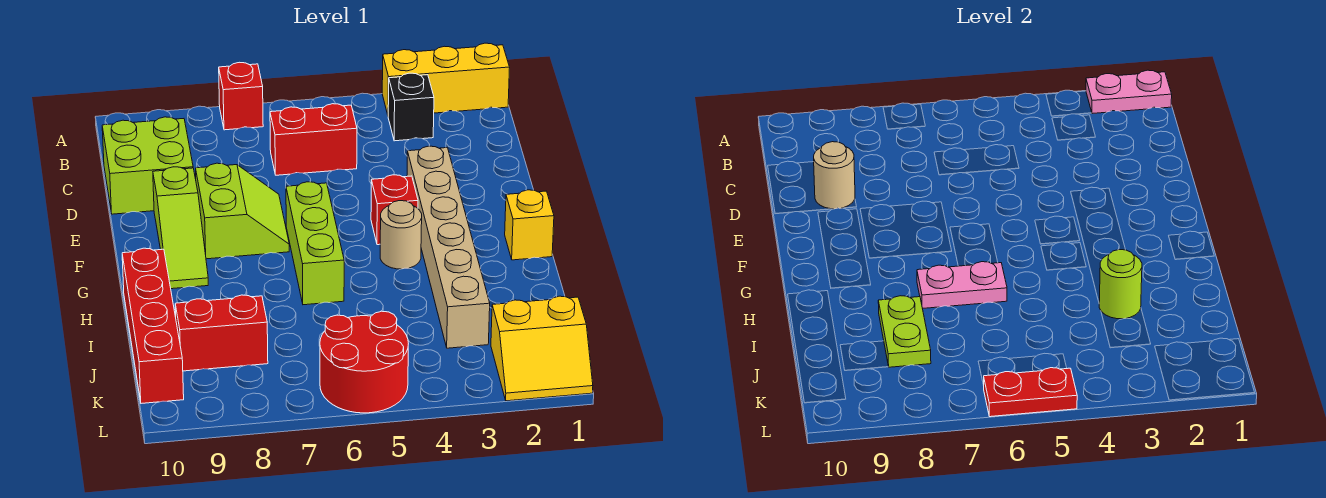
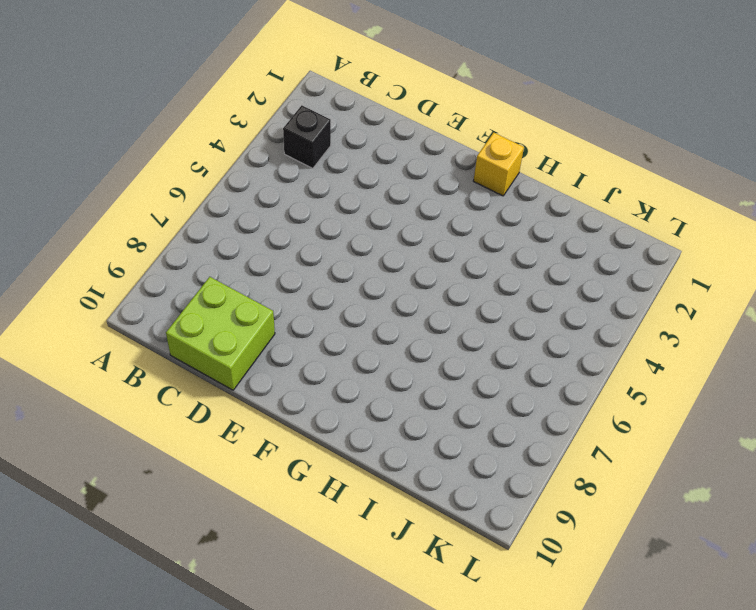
none -> yellow brick A1:A3 level 1
none -> red brick A7 level 1
none -> red brick C5:C6 level 1

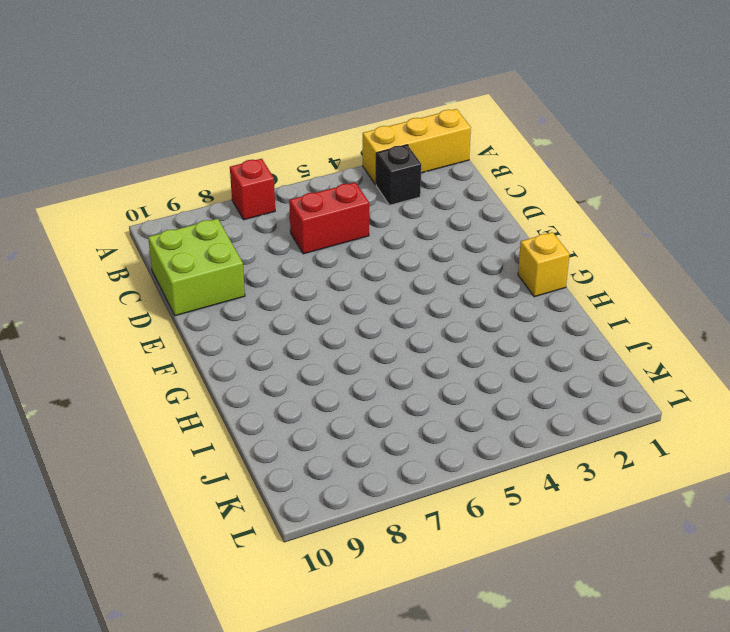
none -> tan brick E3:J3 level 1
none -> lime slope E7:F8 level 1 top 8
none -> lime slope E9:G9 level 1 top E

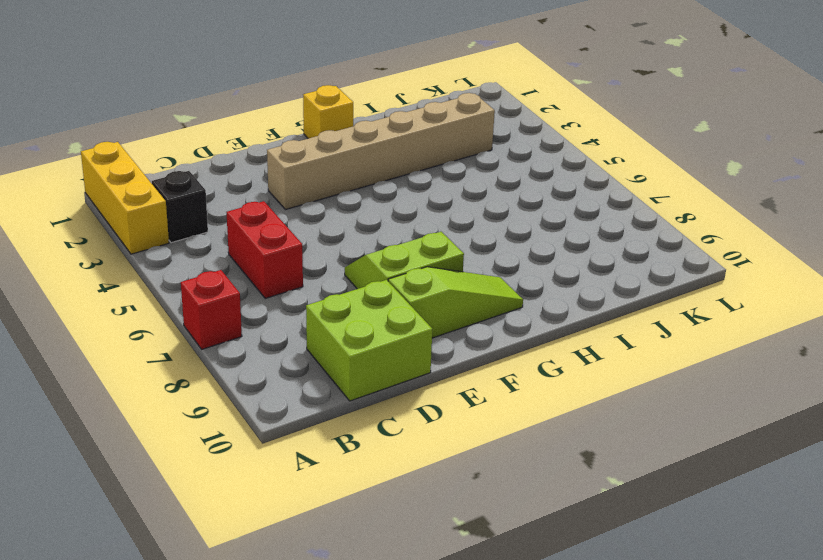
none -> red brick F4 level 1
none -> lime brick F6:H6 level 1
none -> tan round brick G4 level 1

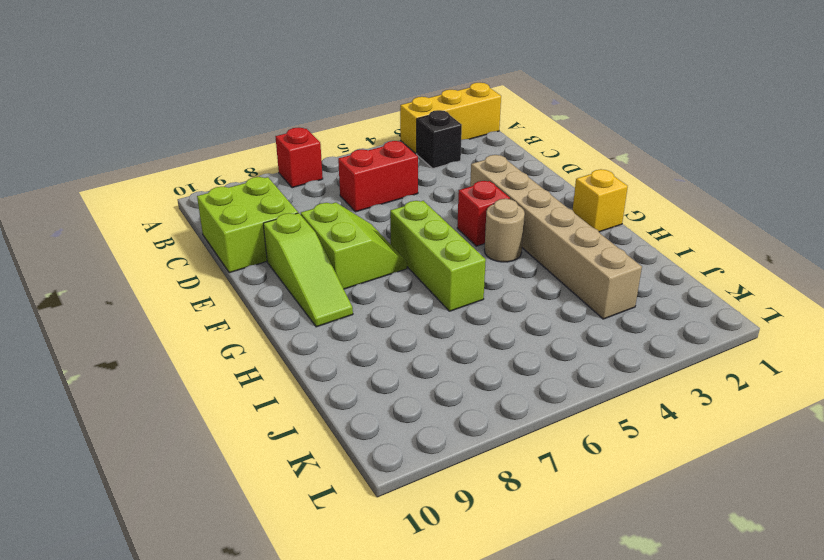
none -> red brick H10:K10 level 1
none -> red brick J8:J9 level 1
none -> yellow slope K1:L2 level 1 top K

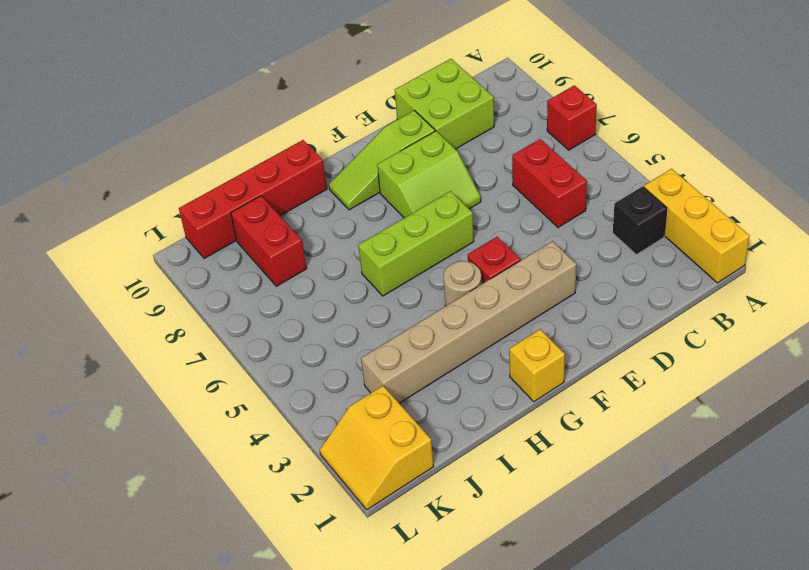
none -> red round brick K5:L6 level 1
none -> pink plate A1:A2 level 2
none -> tan round brick D9 level 2

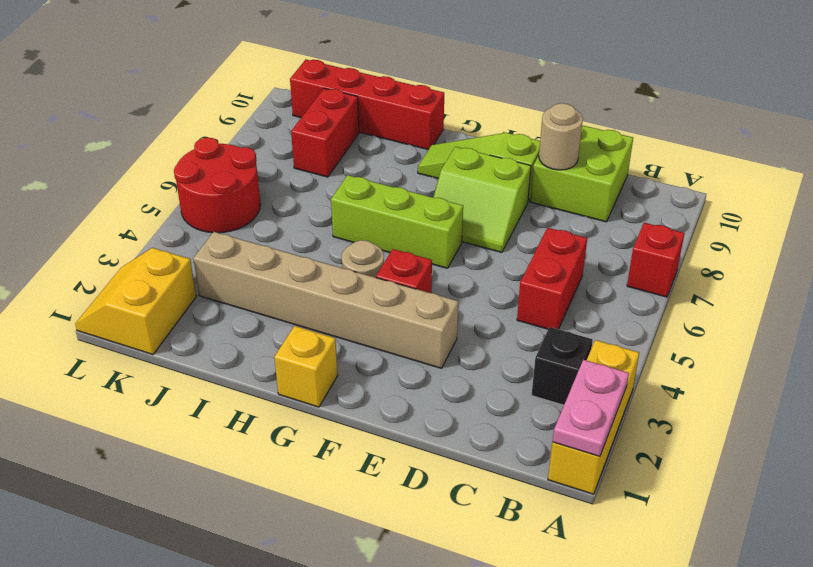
none -> pink plate H6:H7 level 2
none -> lime round brick I3 level 2
none -> lime plate I8:J8 level 2

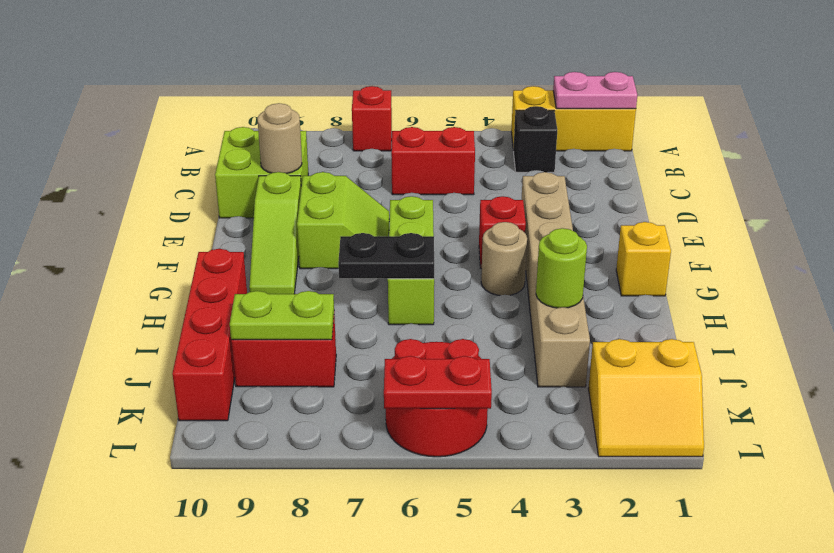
black plate H6:H7 level 2 -> pink plate H6:H7 level 2
lime plate J8:J9 level 2 -> lime plate I8:J8 level 2

